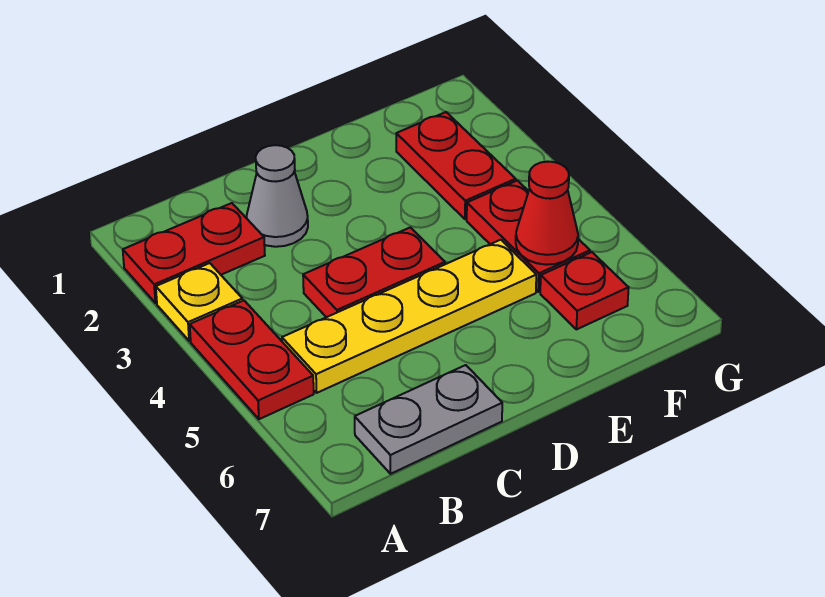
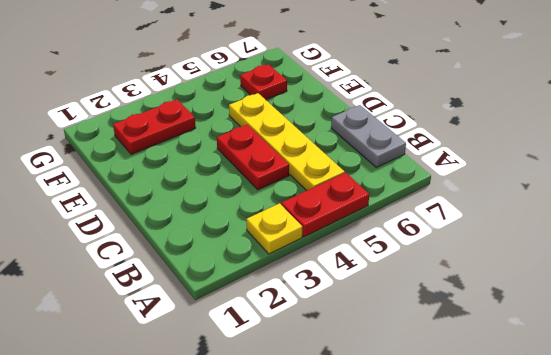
none -> red plate A2:B2 level 1
none -> grey cone C2 level 1

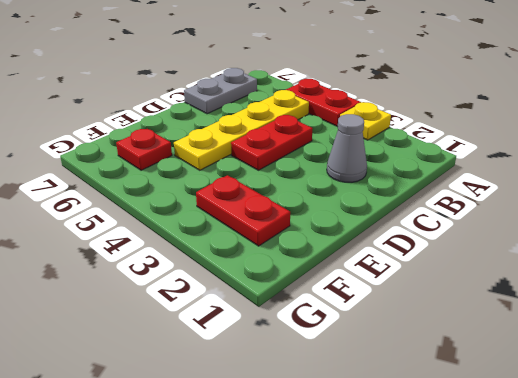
none -> red plate A2:B2 level 1
none -> red plate F4:F5 level 1

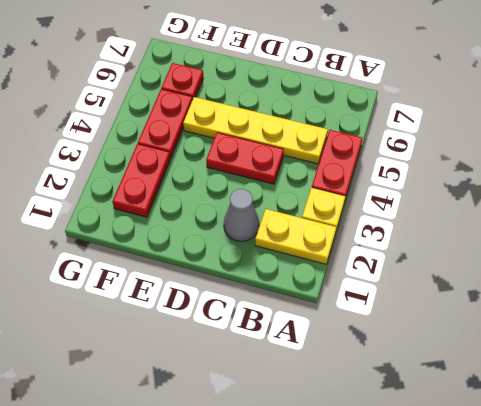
yellow plate A2:B2 level 1 -> red plate A2:B2 level 1
none -> grey plate B7:C7 level 1
none -> red cone F5 level 2

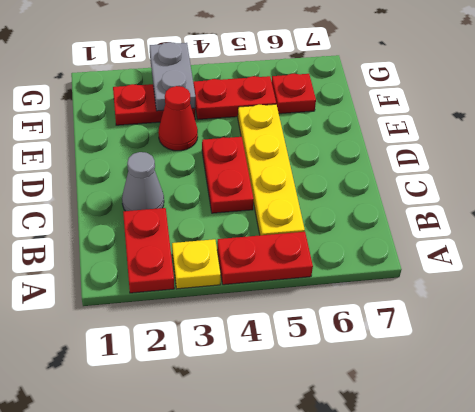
red cone E3 level 1 -> red cone F5 level 2
grey plate F3:G3 level 2 -> grey plate B7:C7 level 1

